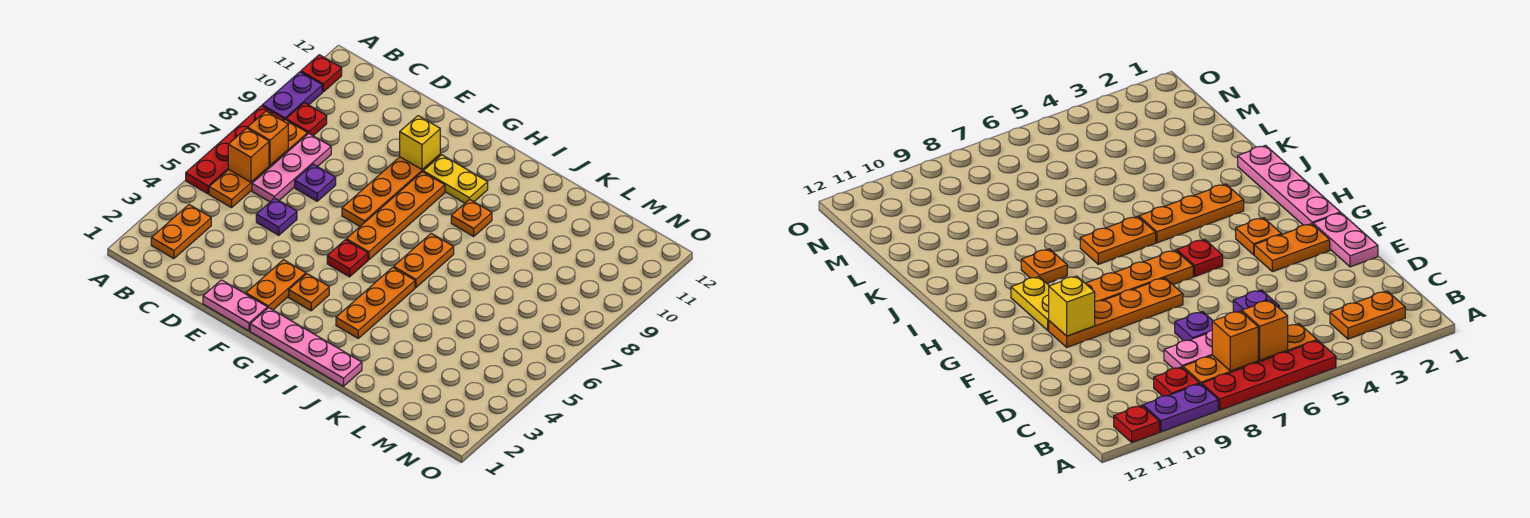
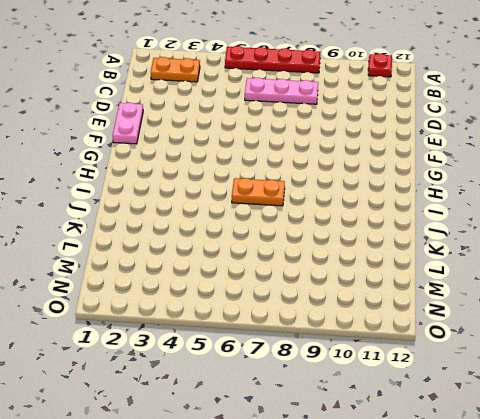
none -> purple plate A9:A10 level 1
none -> orange plate B5:B8 level 1
none -> red plate B9 level 1

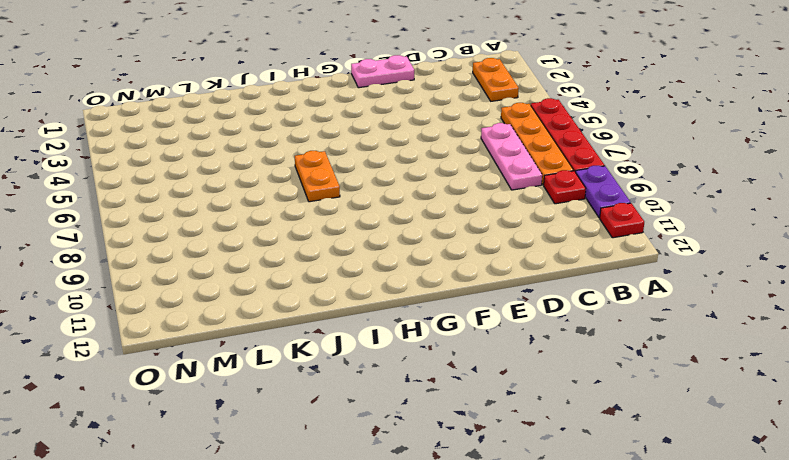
none -> purple plate D5 level 1
none -> purple plate D7 level 1
none -> orange plate F2:F3 level 1

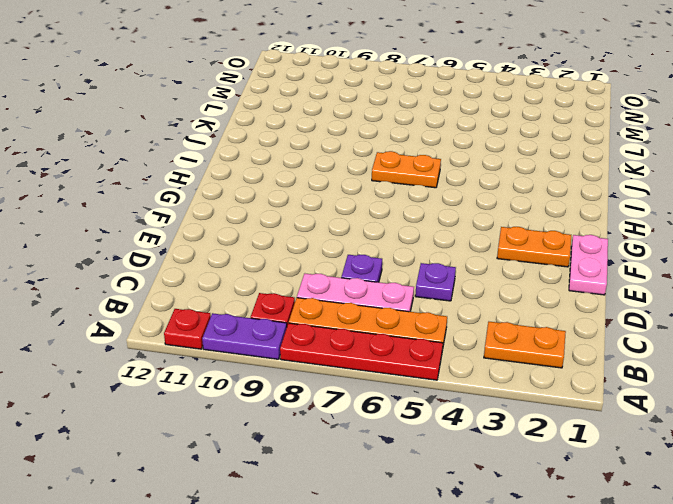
none -> orange plate F7:F10 level 1
none -> pink plate G1:J1 level 1
none -> orange plate G3 level 1

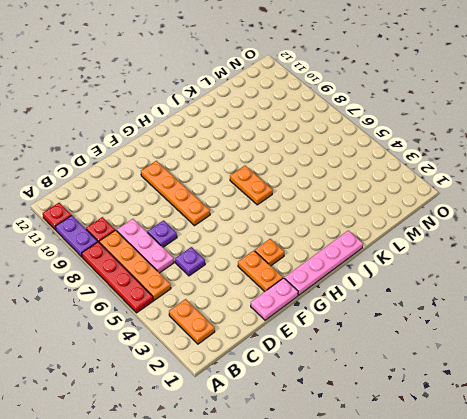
none -> red plate G5 level 1
none -> orange plate G6:G9 level 1
none -> yellow plate G10:H10 level 1

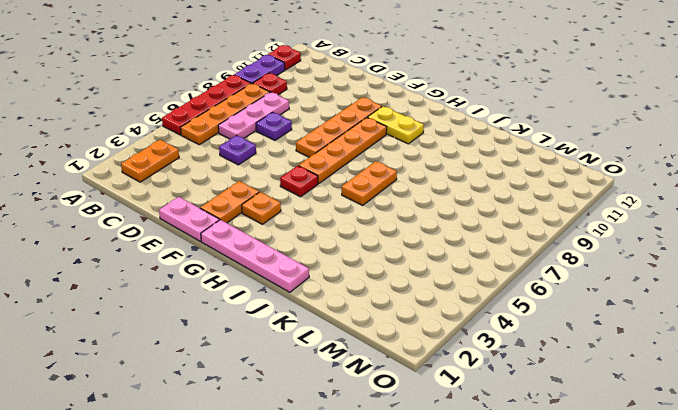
none -> orange plate I3:I5 level 1
none -> orange plate I9 level 1
none -> orange brick B6 level 2

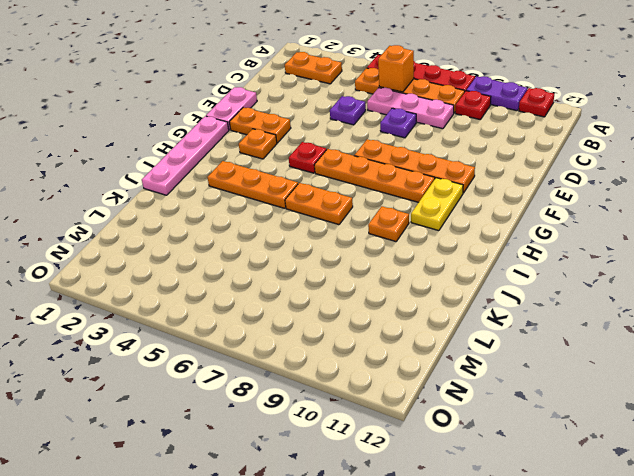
none -> orange brick B7 level 2
none -> yellow brick F10 level 2

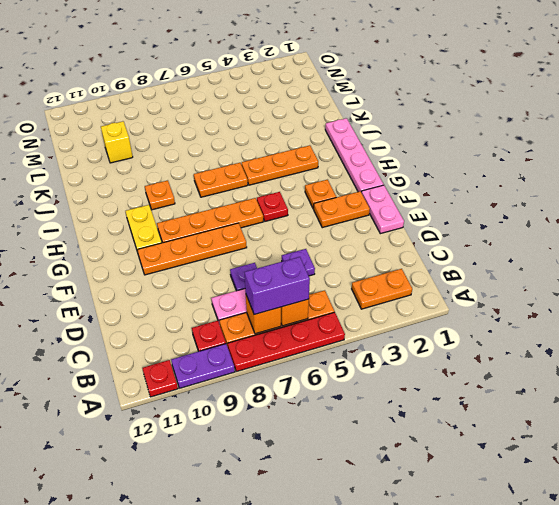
purple brick B6:B7 level 3 -> none
yellow brick L10 level 1 -> yellow brick F10 level 2

